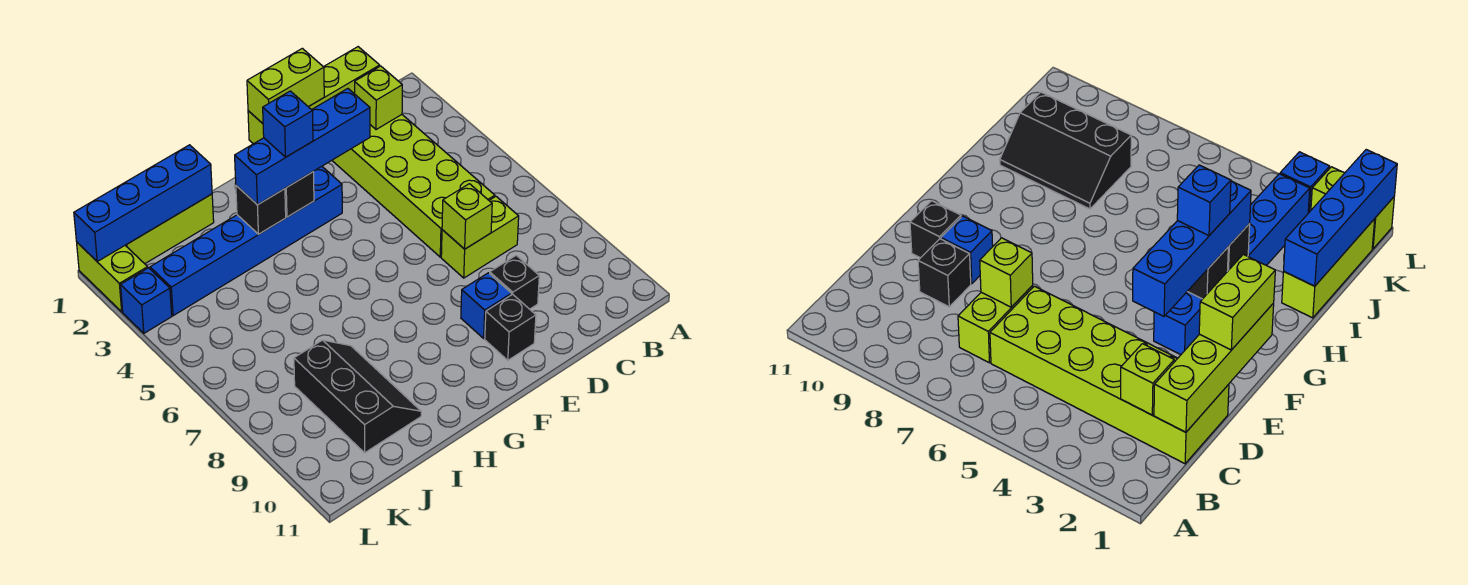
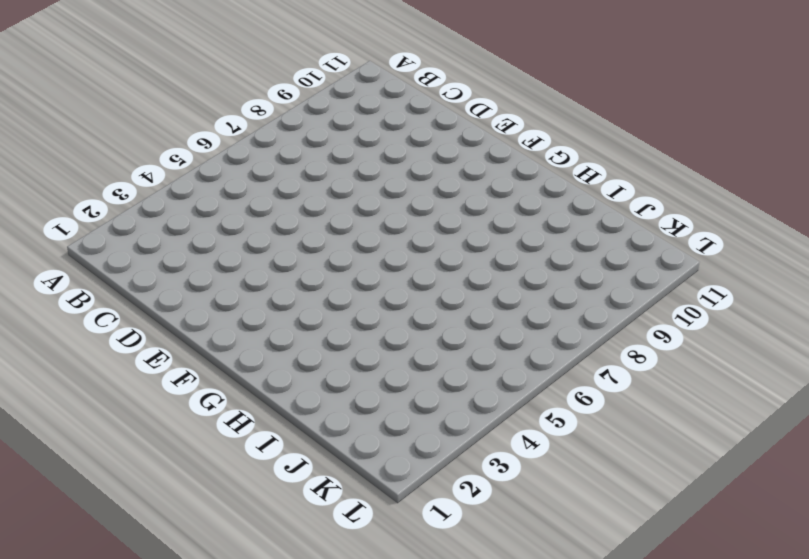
none -> lime brick C1:D6 level 1
none -> lime brick C7:D7 level 1
none -> black brick D9 level 1

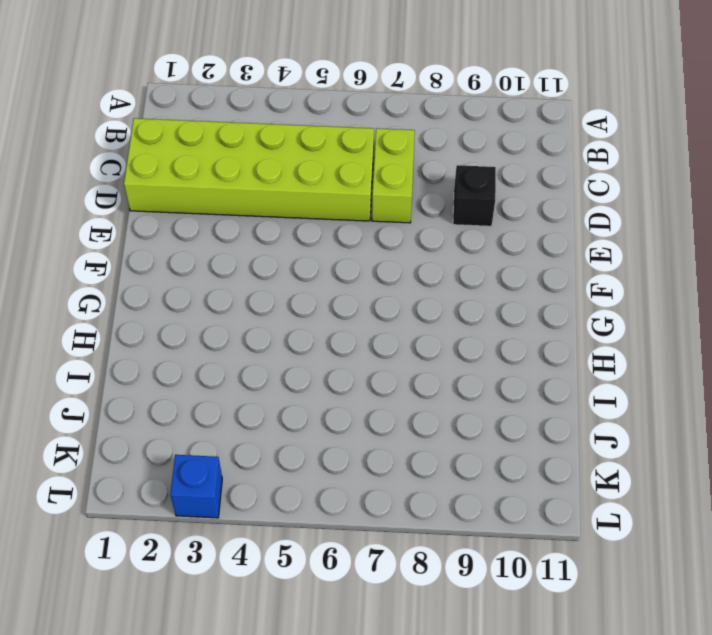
none -> blue brick E9 level 1
none -> black brick E10 level 1
none -> blue brick F3:K3 level 1

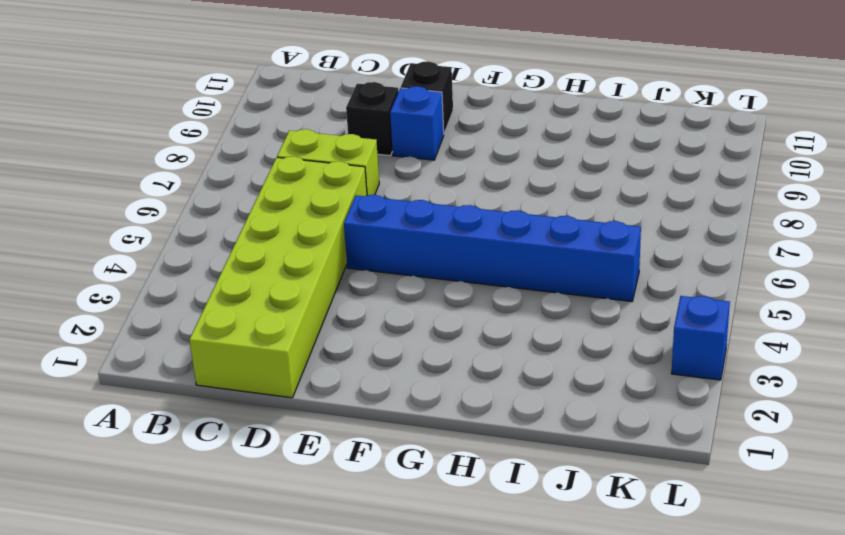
blue brick E5:J5 level 1 -> blue brick F3:K3 level 1
none -> lime brick I1:K1 level 1
none -> black slope I8:J10 level 1 top J
none -> lime brick L1:L2 level 1

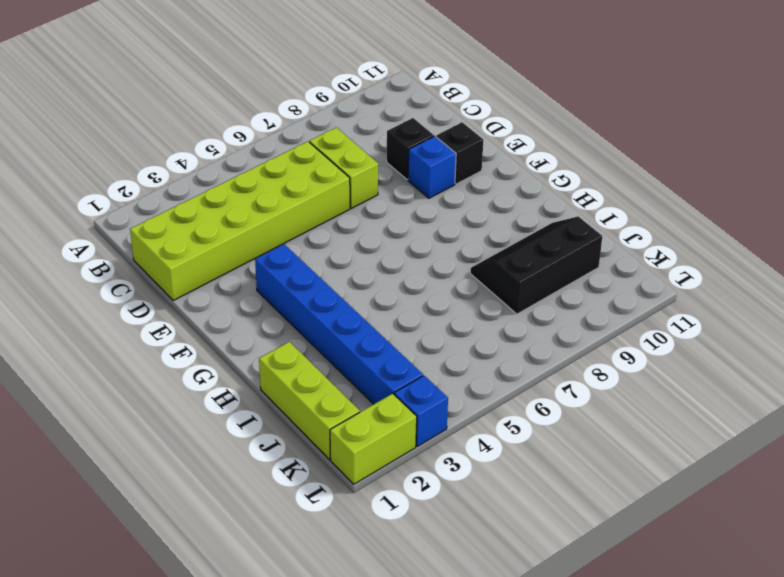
none -> lime brick C1:F1 level 2
none -> lime brick C2 level 2
none -> lime brick D7 level 2

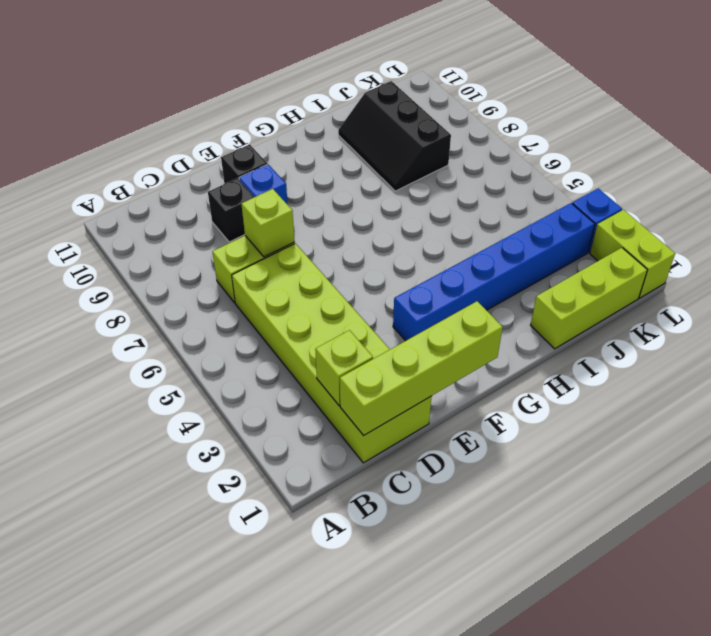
none -> black brick G3 level 2
none -> black brick H3 level 2
none -> blue brick I1:L1 level 2

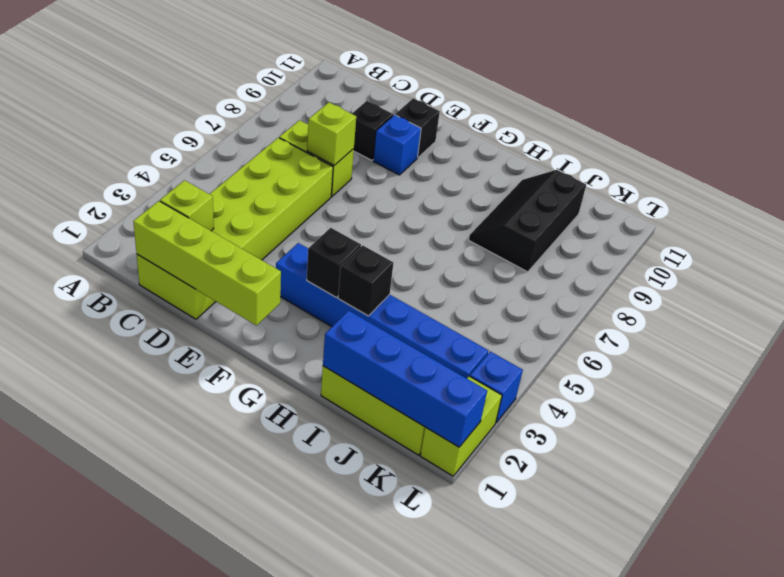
none -> lime brick E1:F1 level 3
none -> blue brick E3:H3 level 3
none -> blue brick G3 level 4

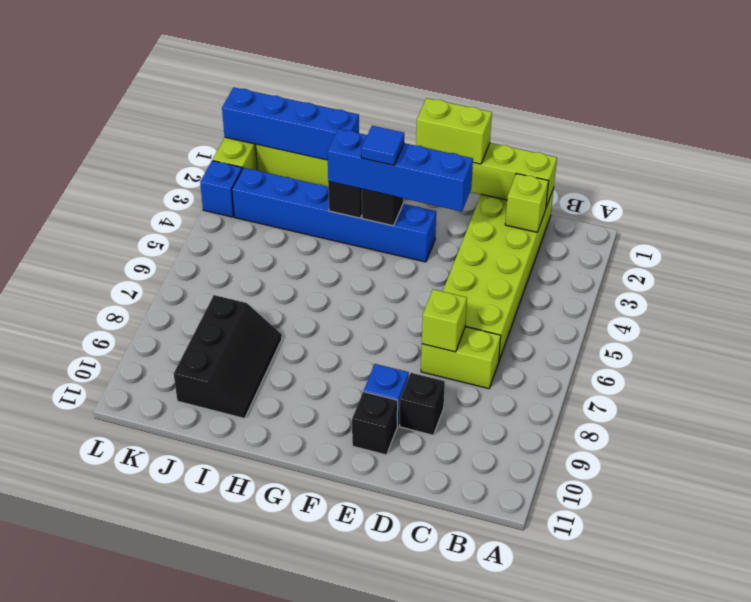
blue tile G3 level 4 -> blue brick G3 level 4

